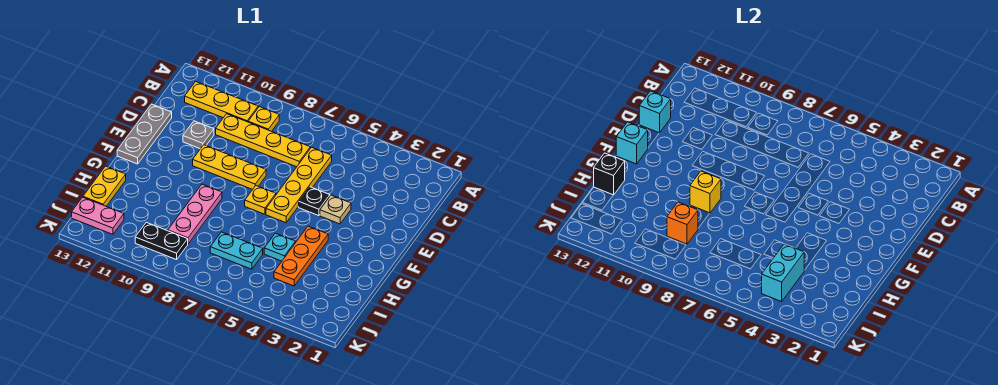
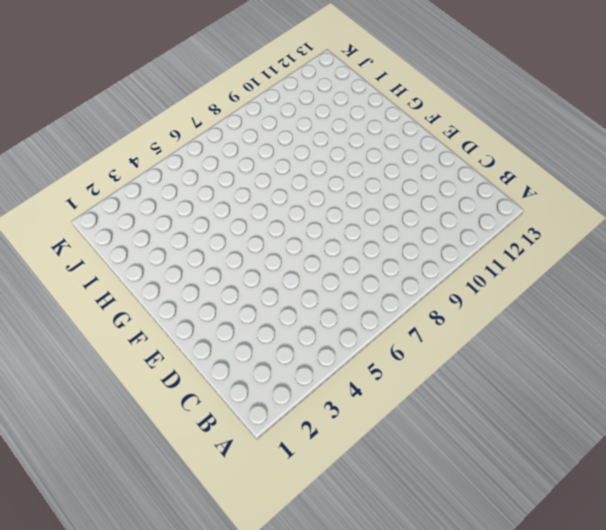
none -> yellow plate B9 level 1
none -> yellow plate B10:B12 level 1
none -> yellow plate C6:F6 level 1

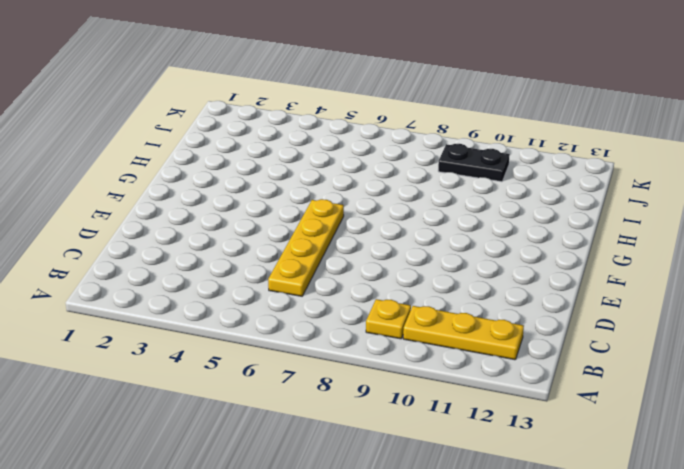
none -> yellow plate C7:C10 level 1
none -> grey plate D11 level 1
none -> grey plate D13:F13 level 1

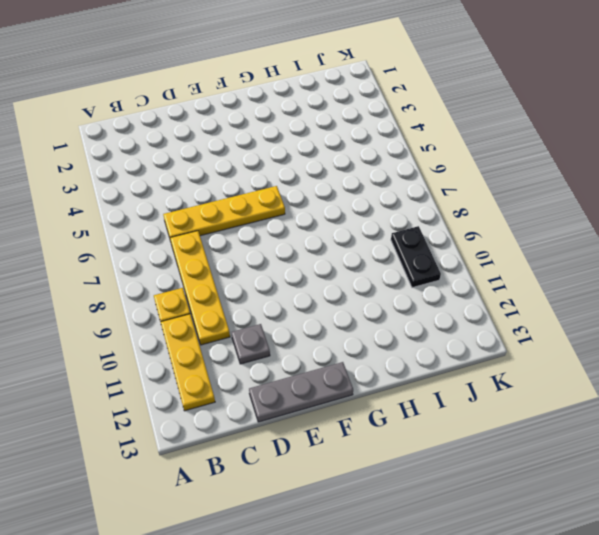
none -> tan plate E4 level 1
none -> black plate E5 level 1
none -> yellow plate E8:E10 level 1

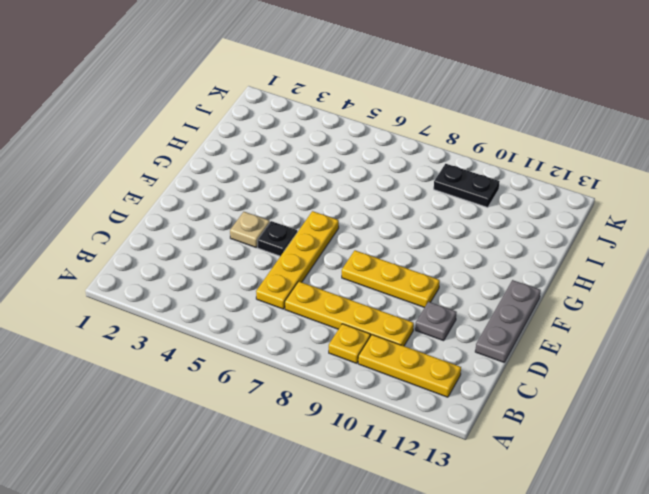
none -> yellow plate F7 level 1
none -> orange plate G4:I4 level 1
none -> pink plate G9:I9 level 1

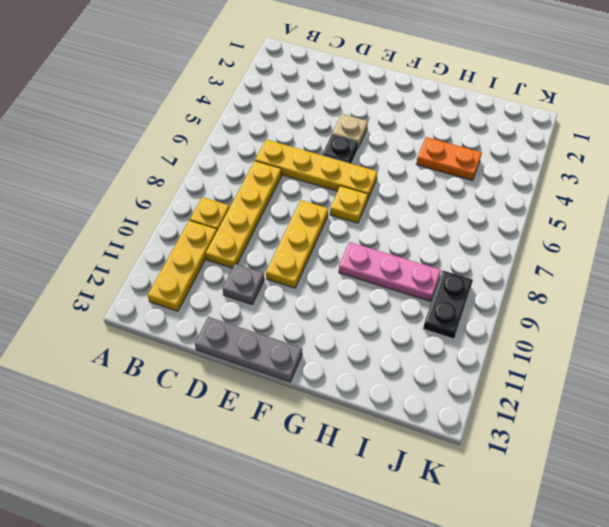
orange plate H4:I4 level 1 -> orange plate G4:I4 level 1
none -> cyan plate H5 level 1
none -> yellow plate H13:I13 level 1
none -> cyan plate I6:I7 level 1

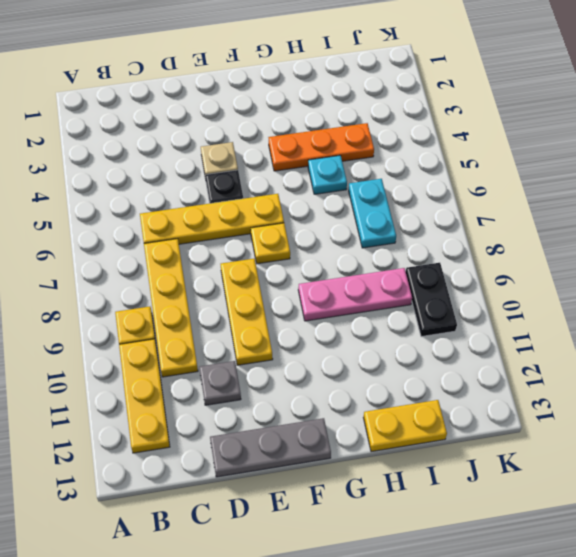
none -> pink plate J12:J13 level 1
none -> cyan brick D13 level 2
none -> cyan brick F13 level 2

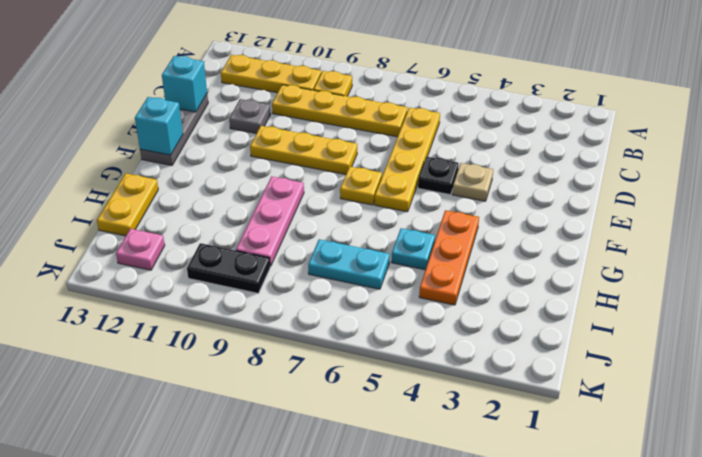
pink plate J12 level 1 -> pink plate J12:J13 level 1
none -> yellow brick G9 level 2
none -> black brick H13 level 2
none -> cyan brick I4:J4 level 2

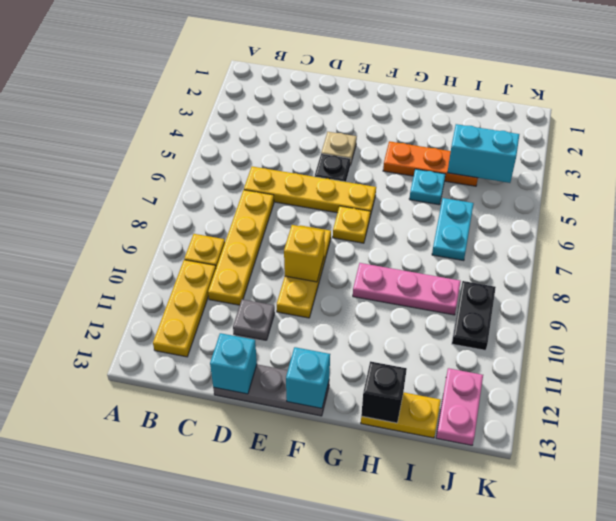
yellow brick E9 level 2 -> yellow brick G9 level 2
none -> orange brick I9 level 2

